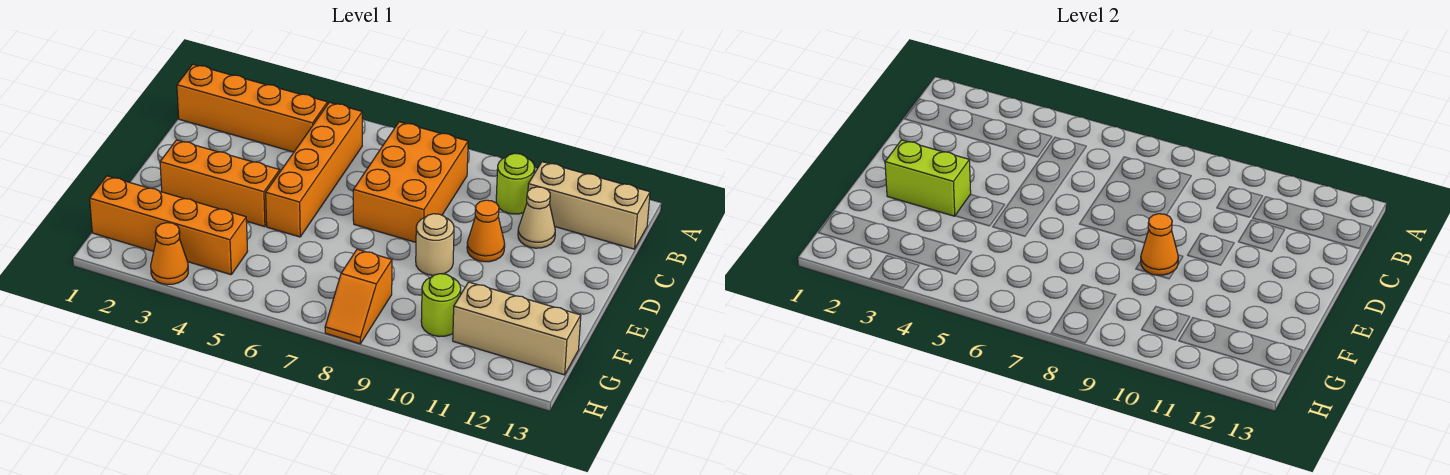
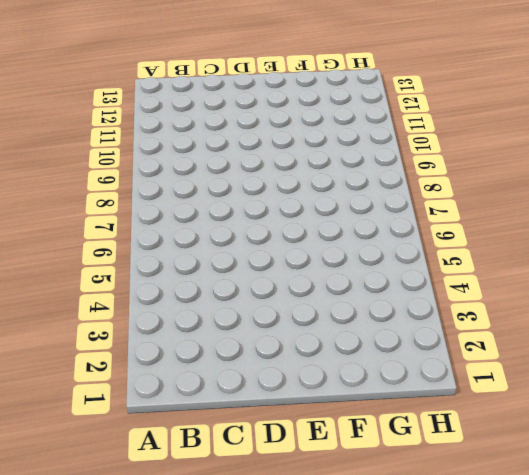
none -> orange brick B1:B4 level 1
none -> orange brick B5:E5 level 1
none -> orange brick B7:D8 level 1

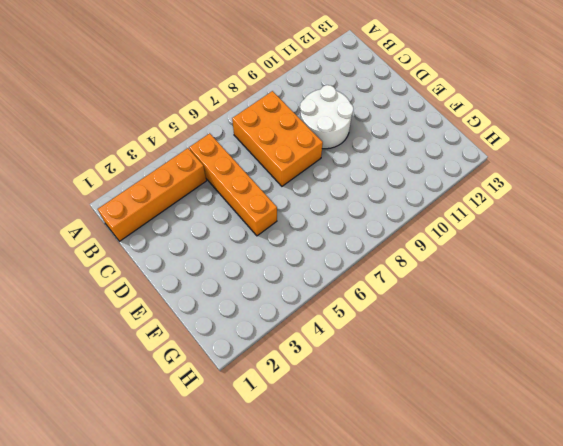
white round brick C9:D10 level 1 -> orange cone D10 level 1
none -> lime round brick B10 level 1
none -> tan brick B11:B13 level 1
none -> tan cone C11 level 1

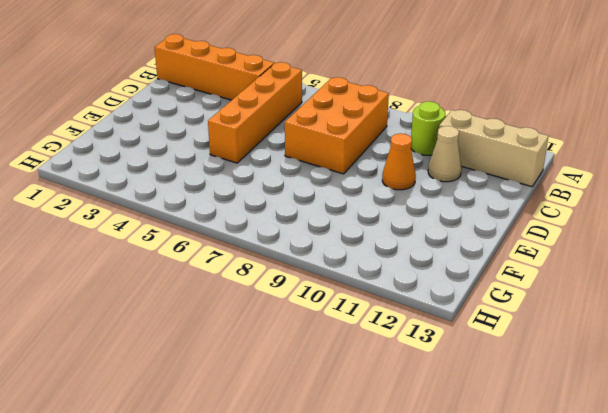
none -> orange brick E2:E4 level 1
none -> tan round brick E9 level 1
none -> orange brick G1:G4 level 1

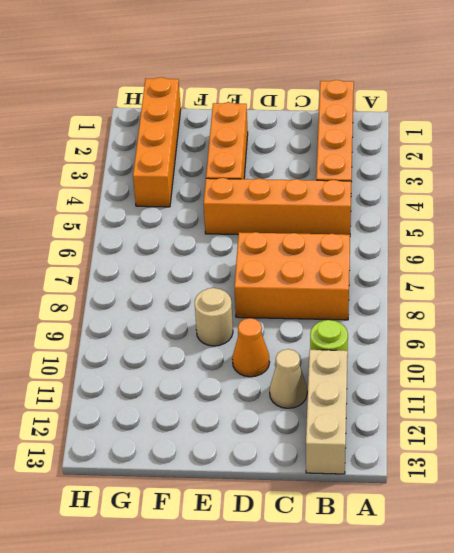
none -> orange slope G8:H8 level 1 top G
none -> lime round brick G10 level 1
none -> tan brick G11:G13 level 1

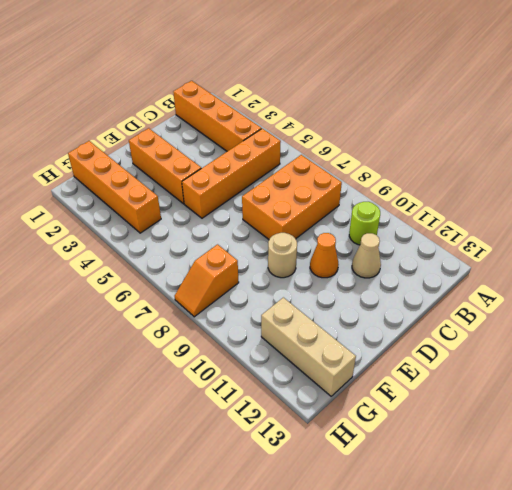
none -> tan brick B11:B13 level 1
none -> lime round brick G10 level 1
none -> orange cone H3 level 1

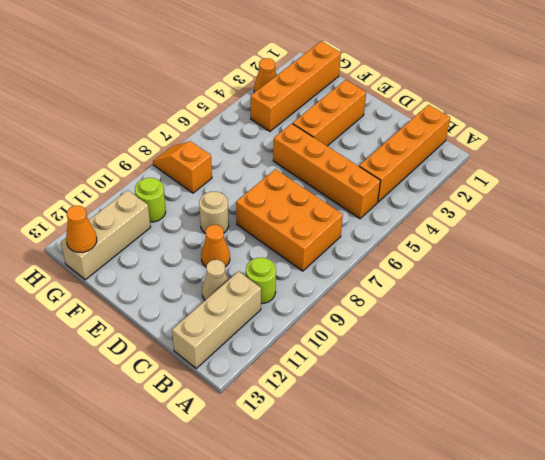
orange cone G13 level 2 -> orange cone E9 level 2
none -> lime brick E2:E3 level 2

